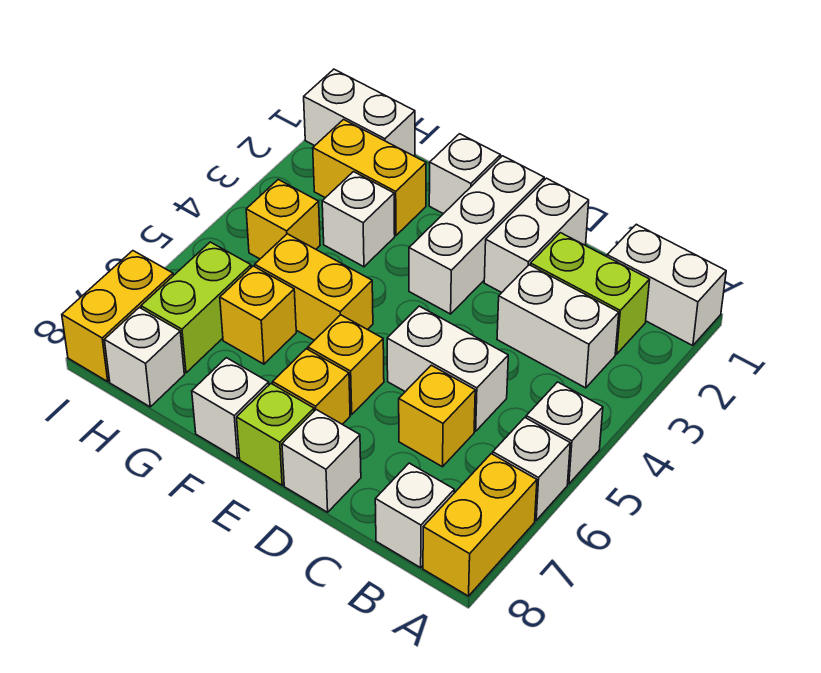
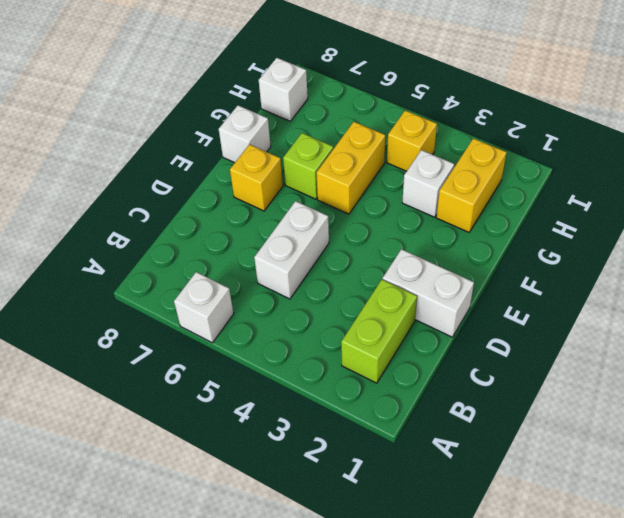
lime brick F6 level 1 -> lime brick E8 level 1
none -> white brick A1:B1 level 1
none -> white brick A5 level 1
none -> yellow brick A7:A8 level 1

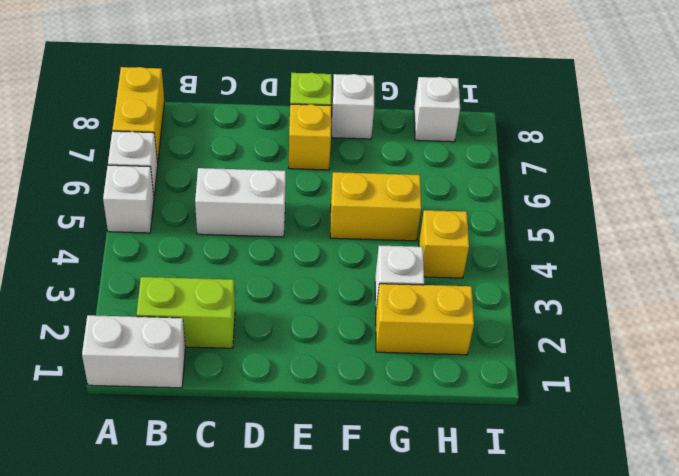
none -> white brick B3:C3 level 1
none -> white brick B8 level 1
none -> yellow brick C6 level 1

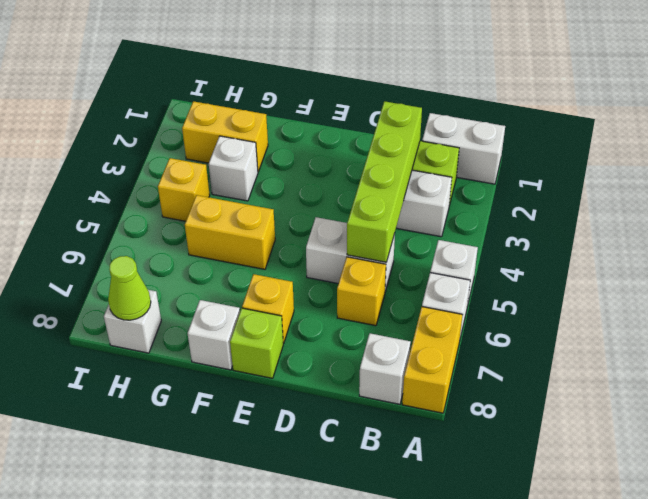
lime brick C2:C5 level 2 -> none
lime cone H8 level 2 -> none
none -> white brick D1:D2 level 1
none -> white brick D8 level 1
none -> white brick E1:E3 level 1

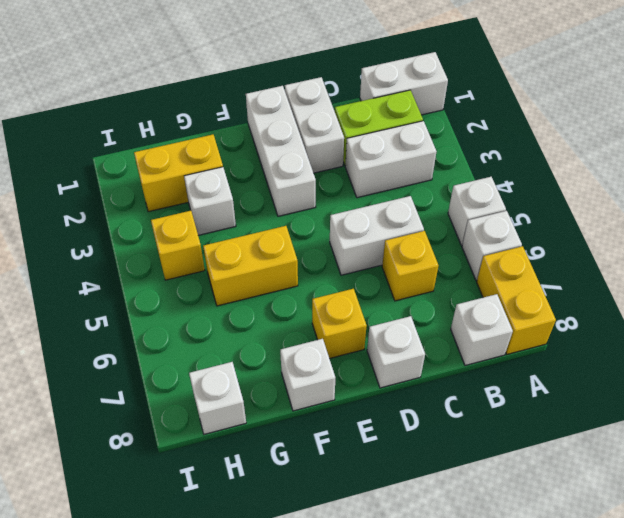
none -> yellow brick E6 level 1
none -> lime brick E8 level 1
none -> white brick F1 level 1

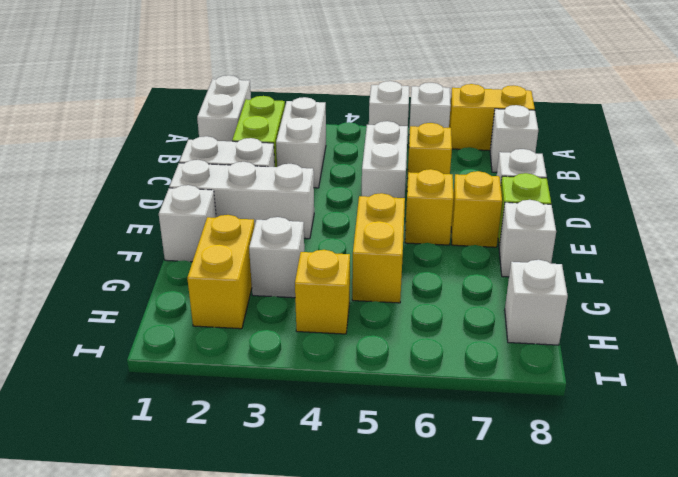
none -> yellow brick G6 level 1
none -> white brick H1:I1 level 1
none -> lime brick H6:H7 level 1

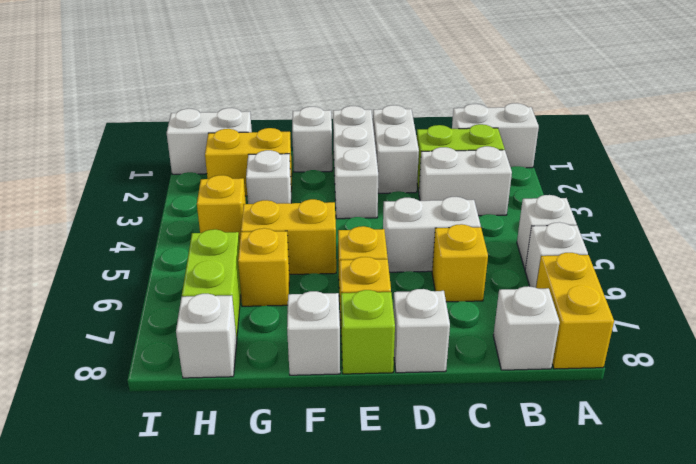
none -> yellow brick I7:I8 level 1

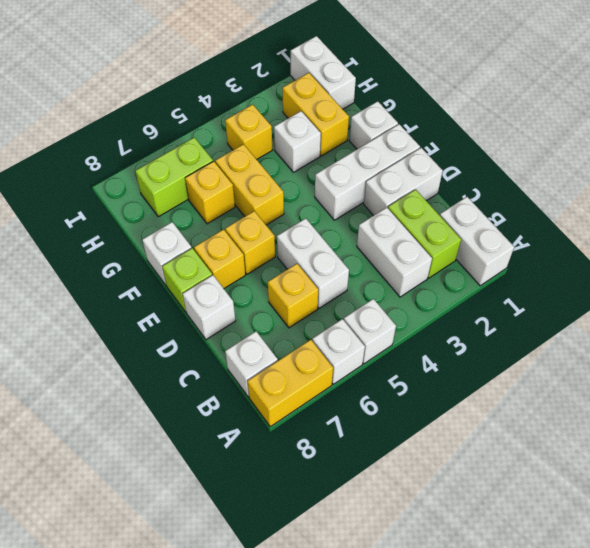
none -> white brick H8 level 1
none -> yellow brick I7:I8 level 1

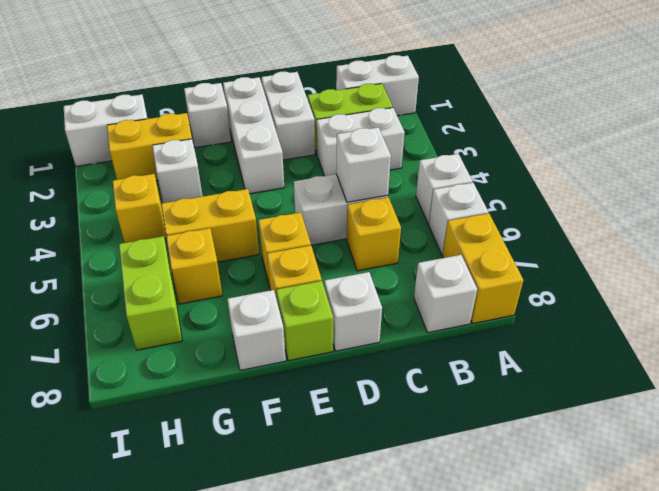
white brick C5 level 2 -> white brick H8 level 1
none -> yellow brick I7:I8 level 1

